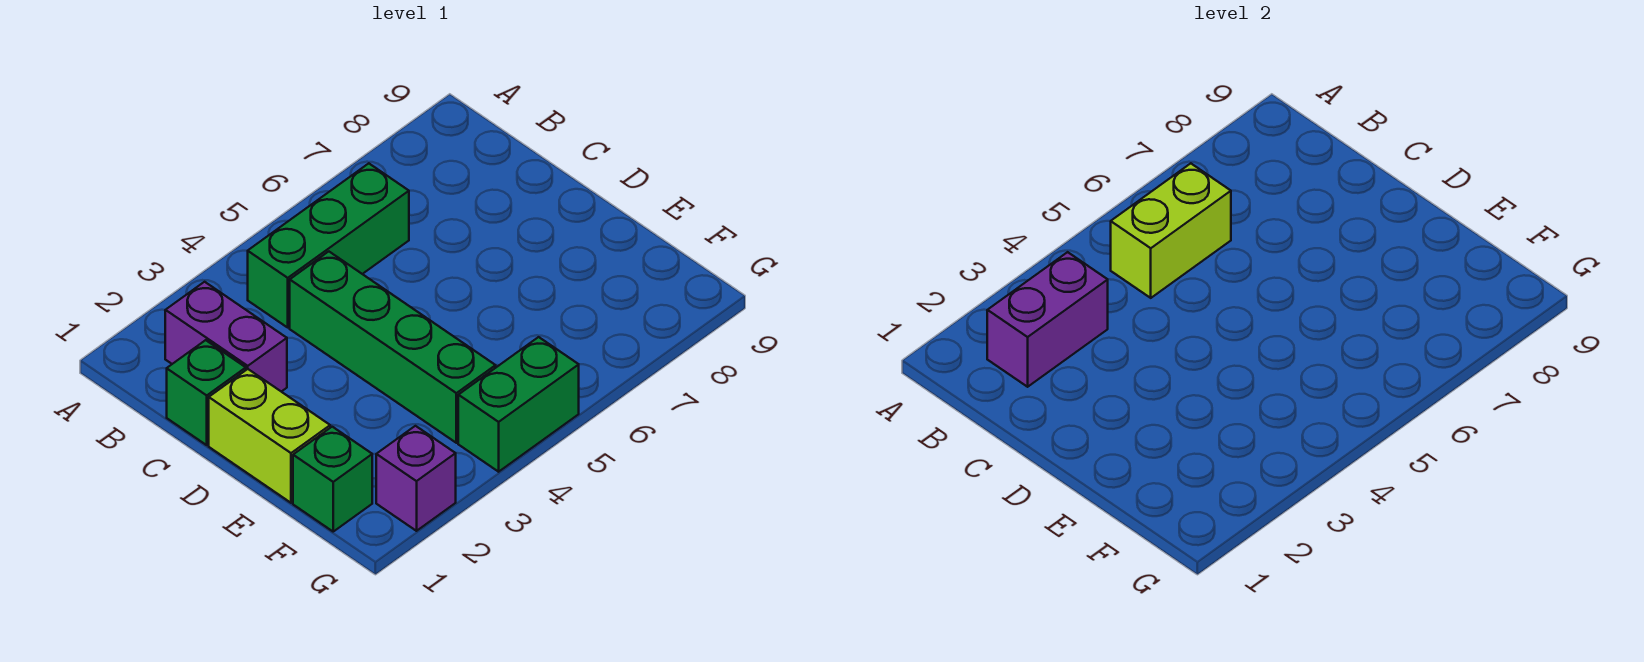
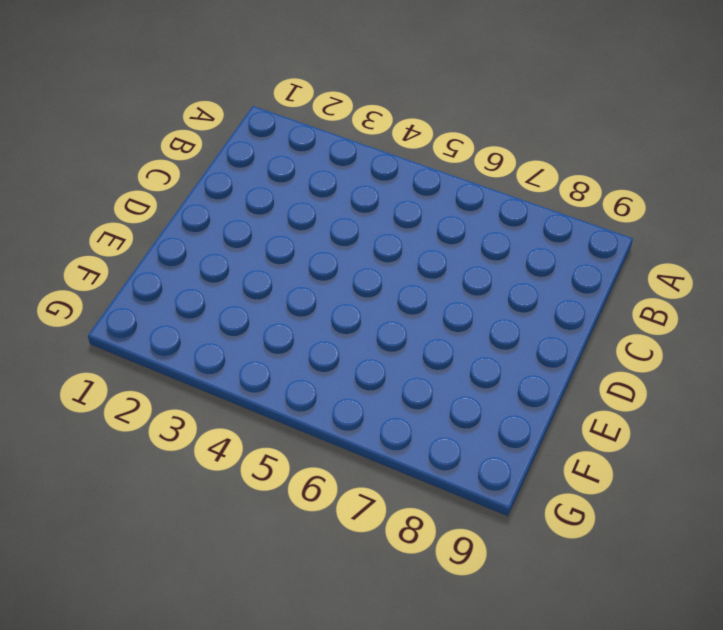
none -> purple brick B2:C2 level 1
none -> green brick B4:B6 level 1

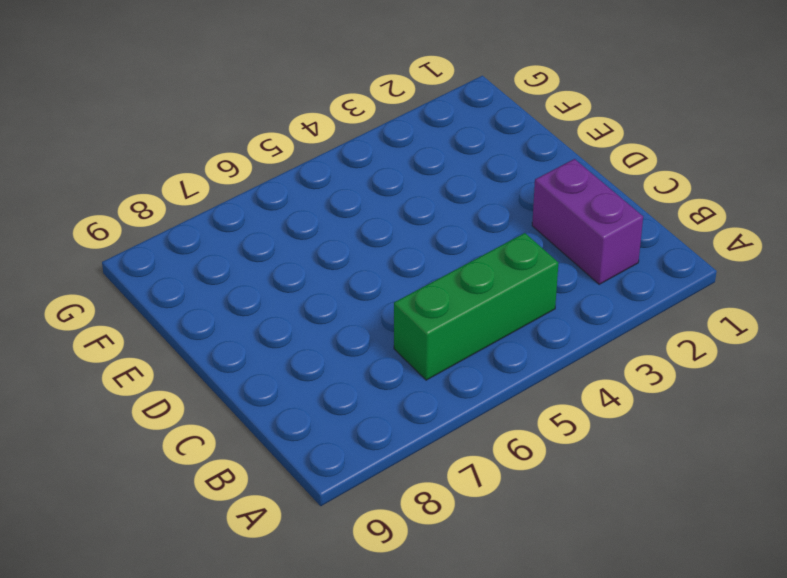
none -> green brick C1 level 1
none -> green brick C4:F4 level 1

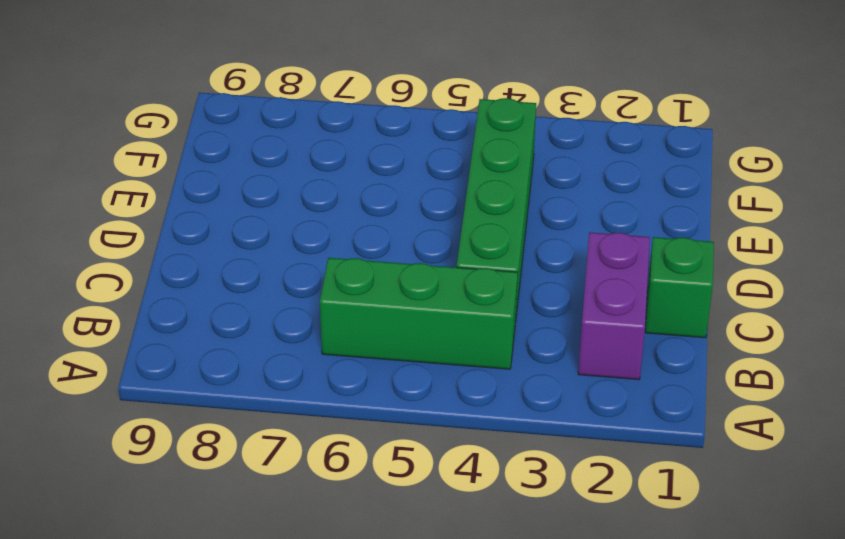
none -> lime brick D1:E1 level 1
none -> green brick F1 level 1

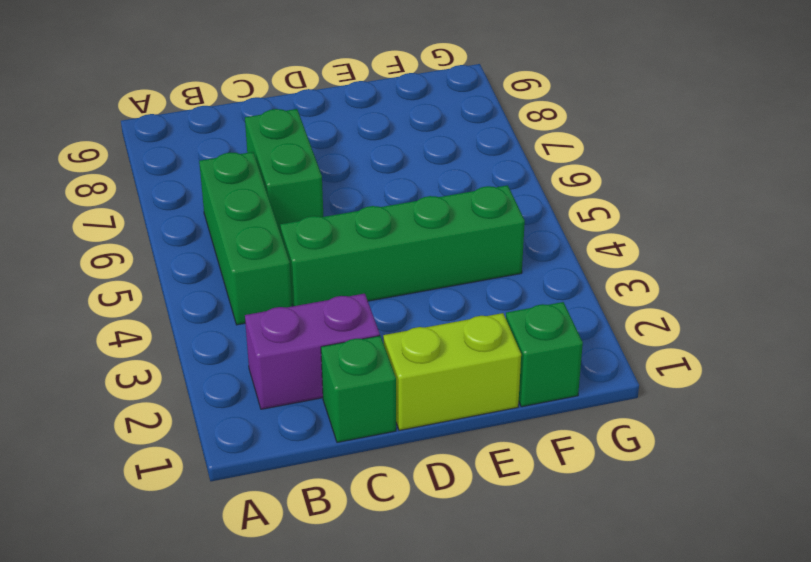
green brick C6:C7 level 1 -> green brick G4:G5 level 1
none -> purple brick G2 level 1
none -> purple brick B2:B3 level 2

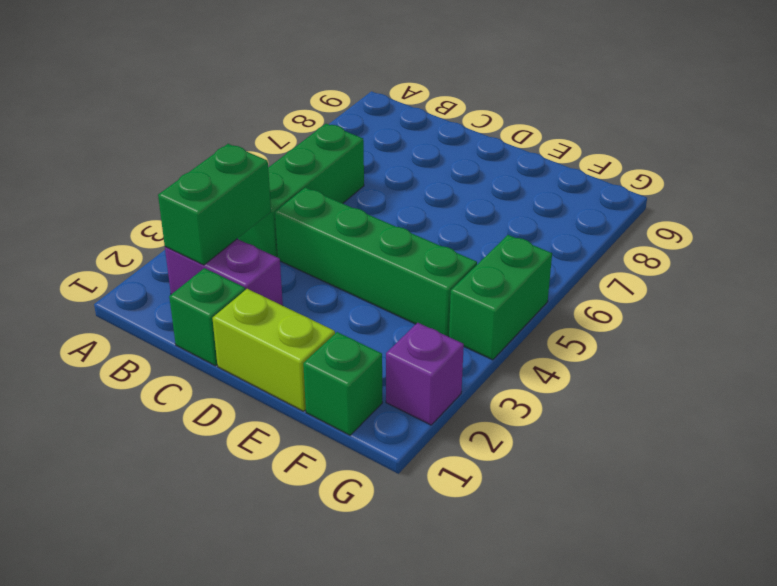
green brick B2:B3 level 2 -> purple brick B2:B3 level 2
none -> lime brick B5:B6 level 2

